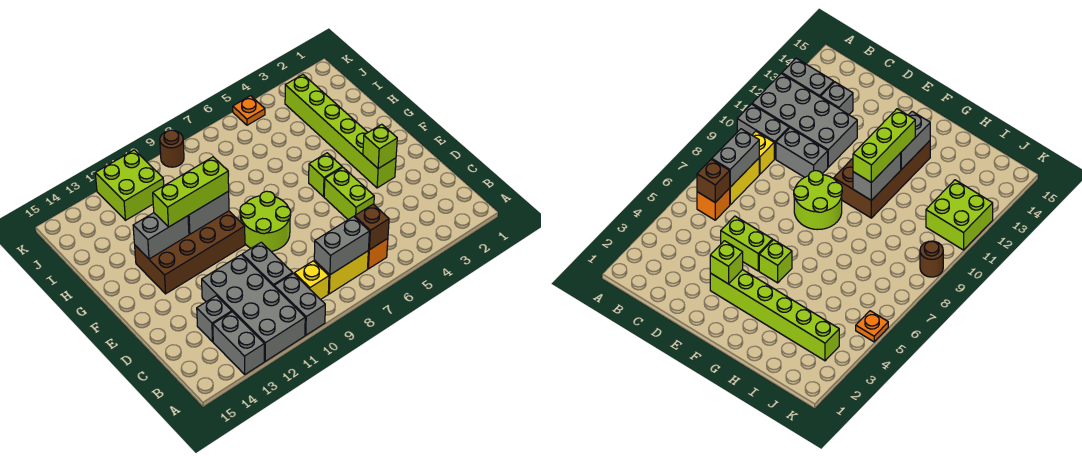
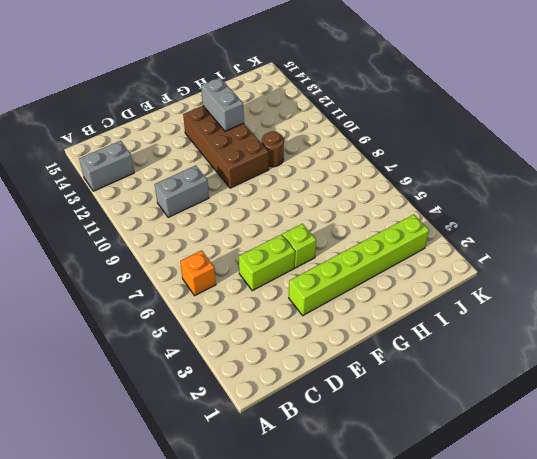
brown round brick H10 level 1 -> brown round brick K9 level 1
none -> grey brick A10:B10 level 1
none -> grey brick A11:D12 level 1
none -> yellow brick B7:B8 level 1

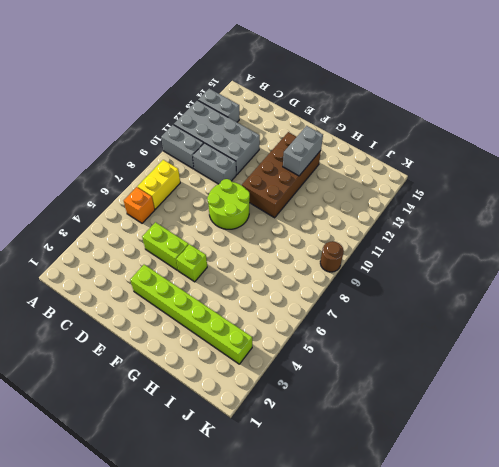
none -> yellow brick B9 level 1
none -> grey brick C13 level 1
none -> lime brick J11:K12 level 1

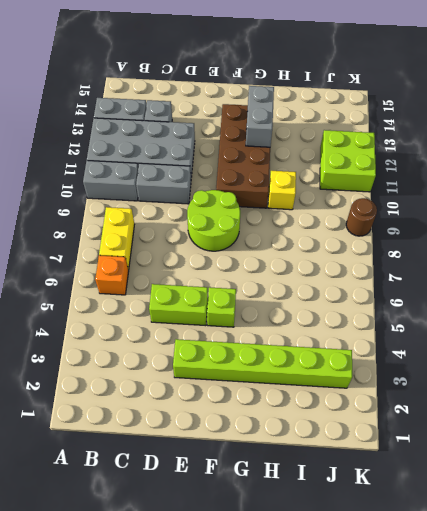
yellow brick H10 level 1 -> yellow brick B9 level 1
none -> orange plate K5 level 1
none -> brown brick B6 level 2
none -> grey brick B7:B8 level 2

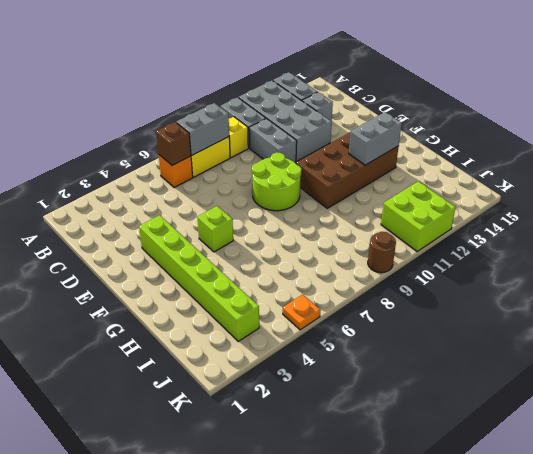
none -> lime brick D5:E5 level 1
none -> lime brick E3 level 2
none -> grey brick G10:G11 level 2

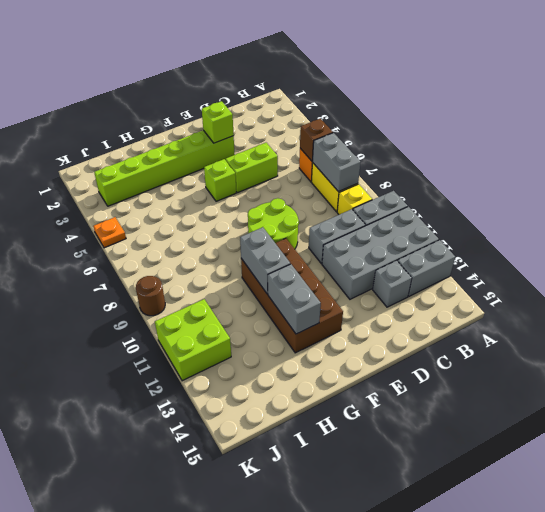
none -> lime brick G10:G12 level 3

